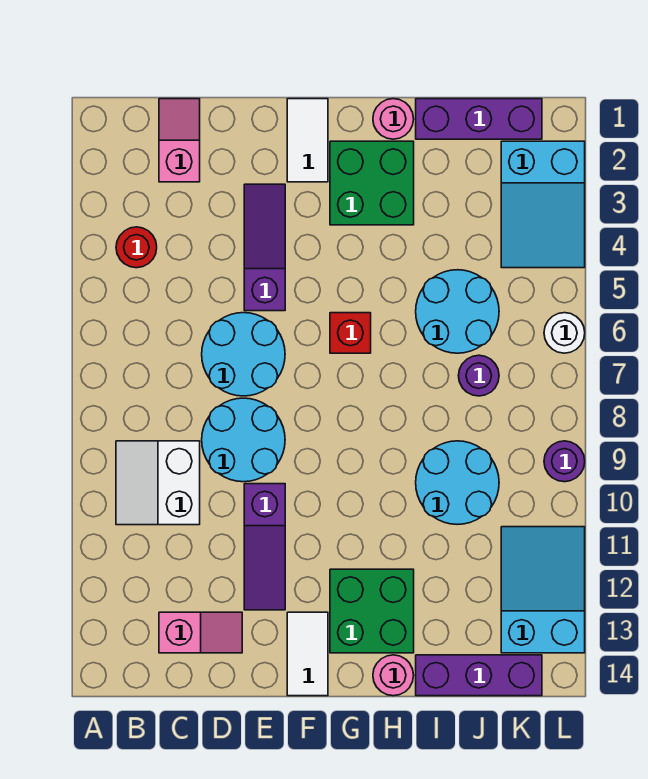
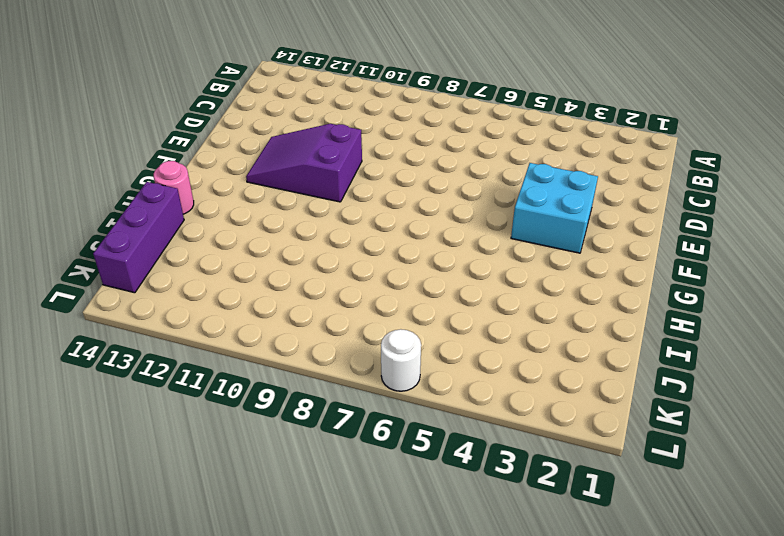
cyan brick E3:F4 level 1 -> purple slope E3:E5 level 1 top 5
purple slope E10:F12 level 1 top 10 -> purple slope E10:E12 level 1 top 10
none -> red round brick B4 level 1
none -> white slope B9:C10 level 1 top C
none -> pink slope C1:C2 level 1 top 2

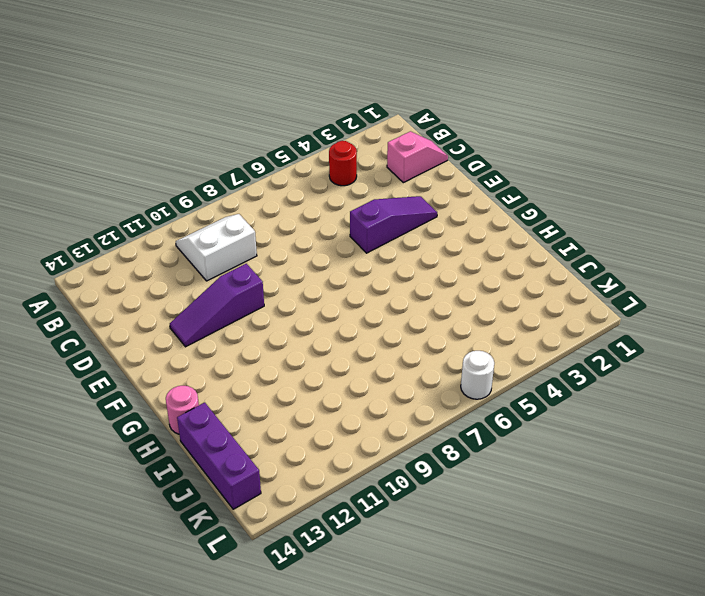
none -> pink slope C13:D13 level 1 top C
none -> cyan round brick D6:E7 level 1
none -> cyan round brick D8:E9 level 1

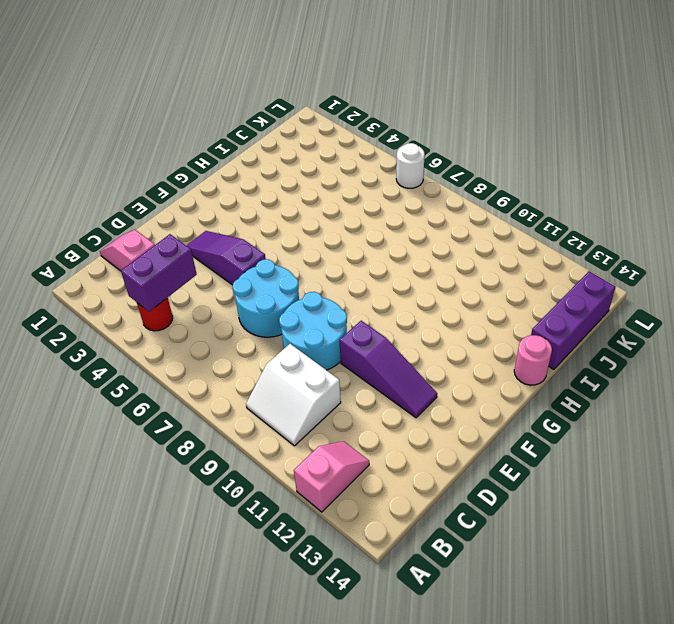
pink slope A12:B12 level 1 top A -> pink slope C13:D13 level 1 top C
purple brick B4:C4 level 2 -> none
none -> white tile F1:F2 level 1
none -> white tile F13:F14 level 1
none -> green brick G2:H3 level 1

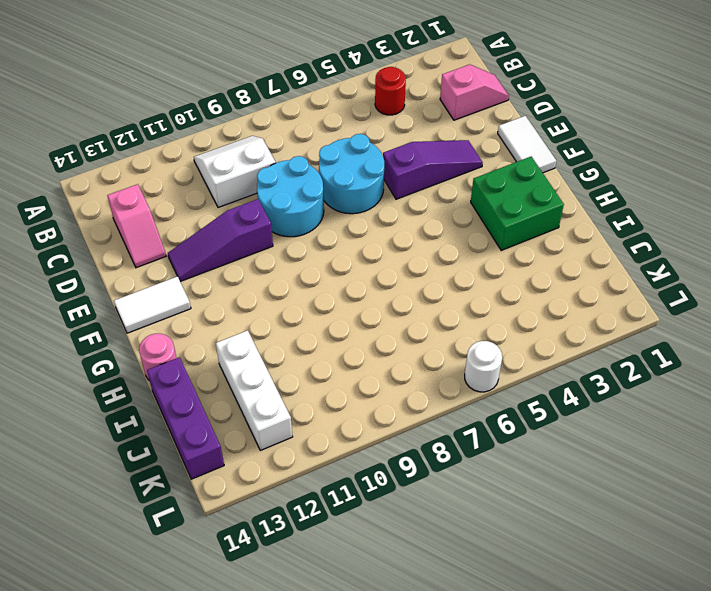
white tile E1:F1 level 1 -> white tile F1:F2 level 1
white brick I12:K12 level 1 -> cyan slope K11:L13 level 1 top 13
none -> red brick G6 level 1
none -> green brick G12:H13 level 1
none -> pink round brick H1 level 1

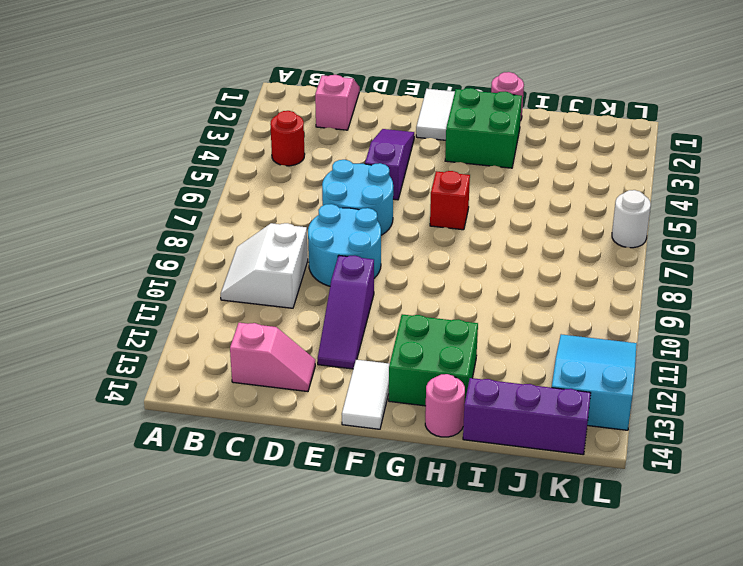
none -> purple brick I1:K1 level 1
none -> cyan round brick I5:J6 level 1
none -> cyan round brick I9:J10 level 1

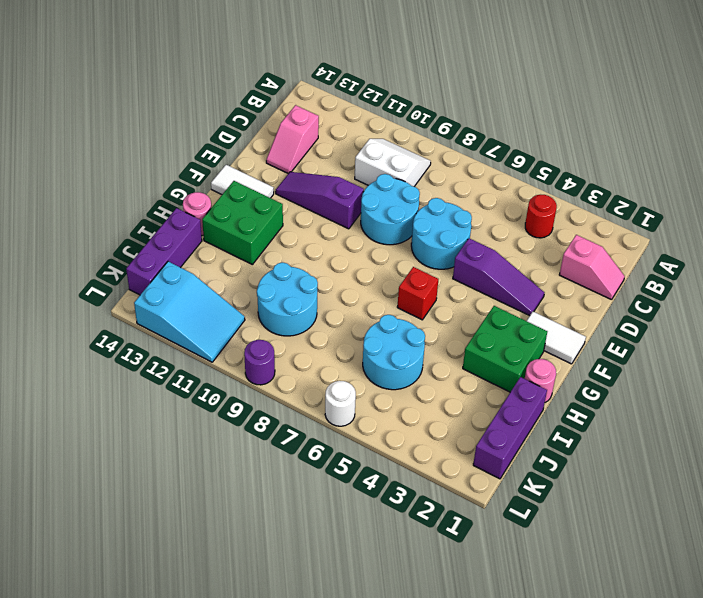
none -> purple round brick J7 level 1
none -> cyan slope K2:L4 level 1 top 2

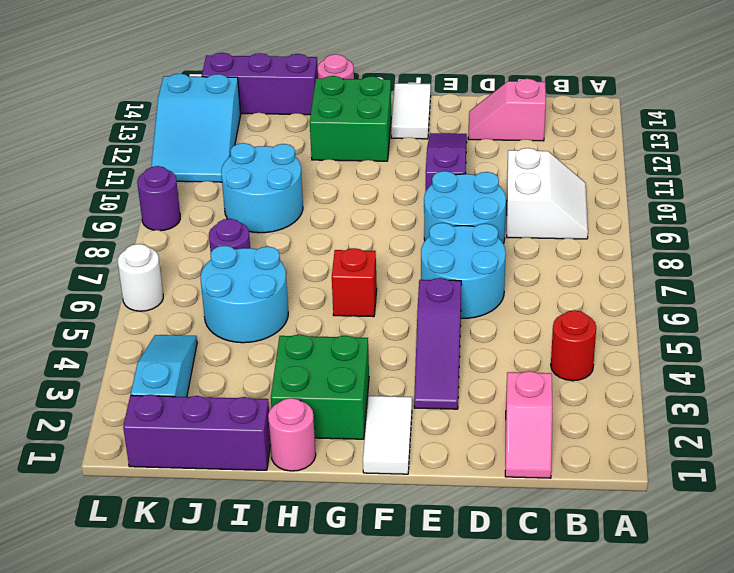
cyan slope K2:K4 level 1 top 2 -> cyan slope K2:L4 level 1 top 2

